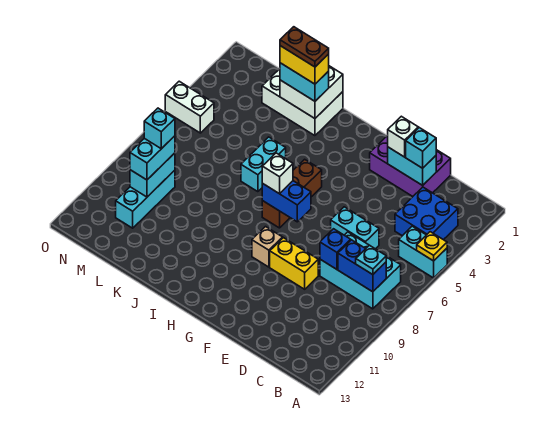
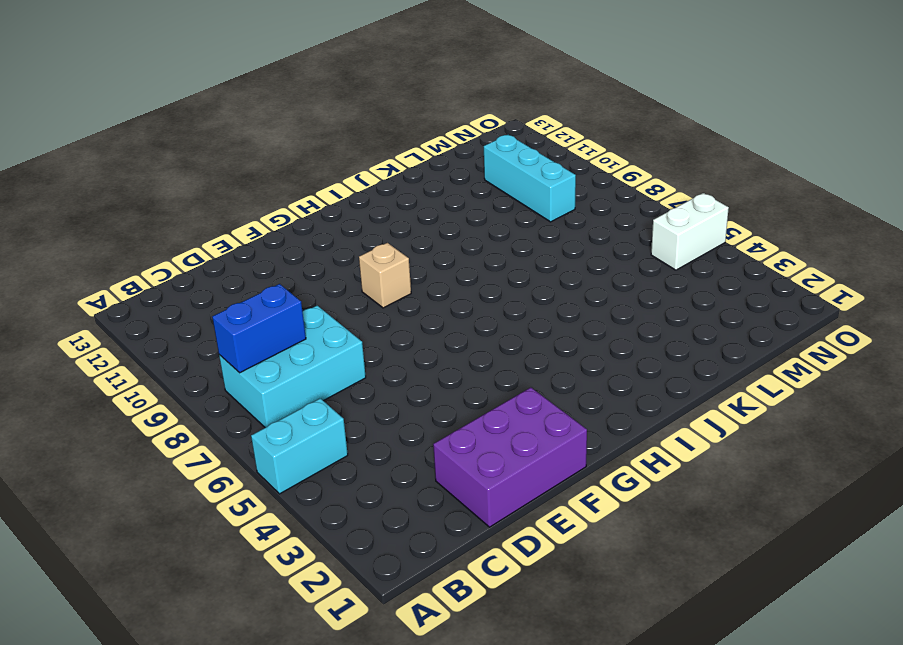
none -> blue brick B3:C4 level 1
none -> cyan brick D6:E6 level 1
none -> yellow brick E9:F9 level 1

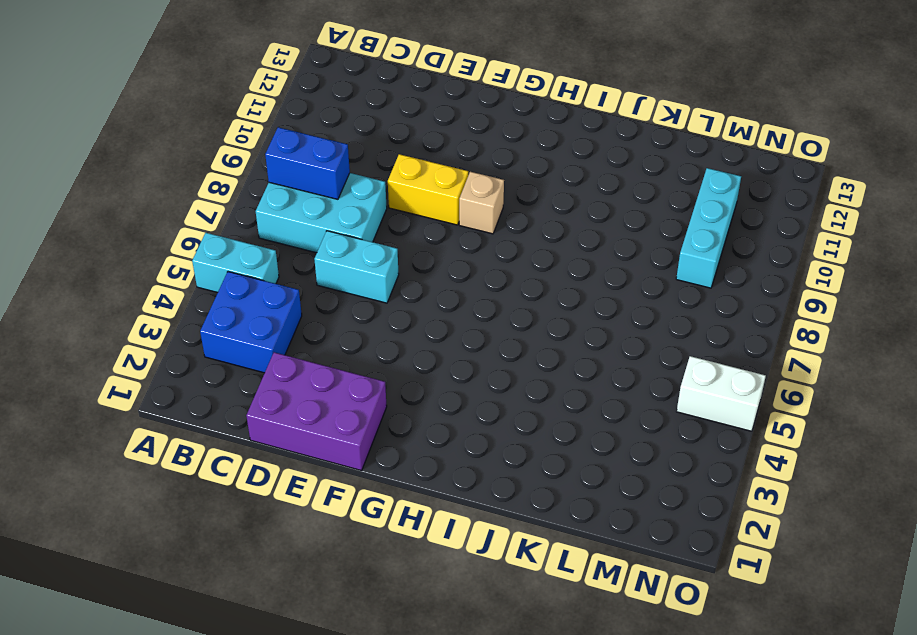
none -> brown brick H5:H7 level 1
none -> white brick J1:L2 level 1
none -> cyan brick J5:J6 level 1

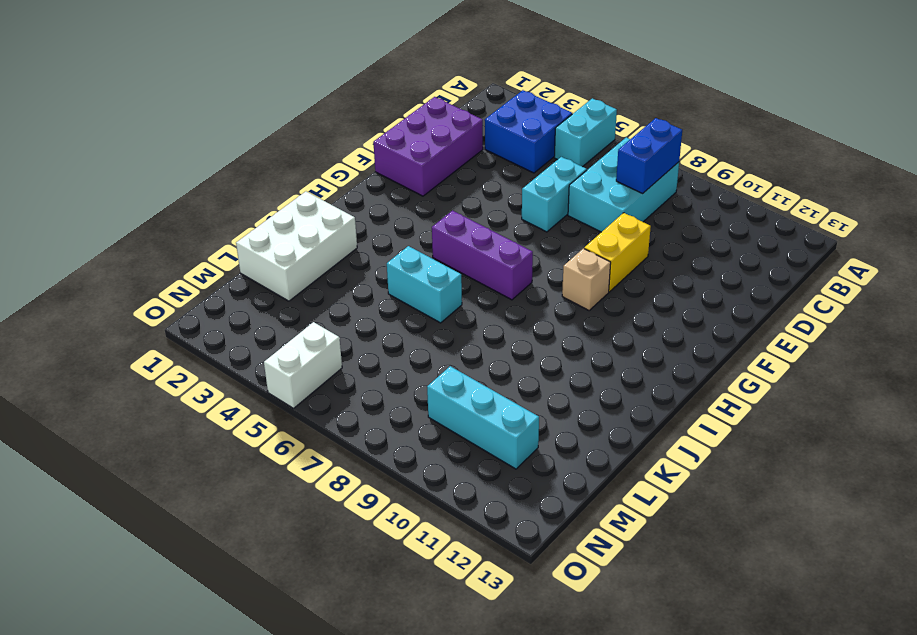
purple brick H5:H7 level 1 -> brown brick H5:H7 level 1
none -> yellow plate A5 level 2
none -> cyan brick D2:E2 level 2
none -> blue brick D8 level 2

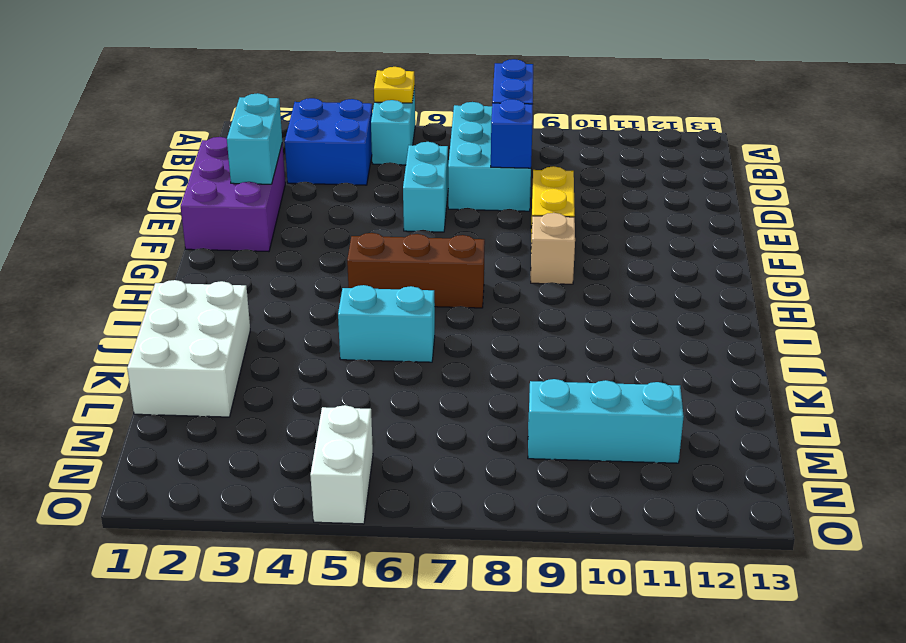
none -> blue brick G7:H7 level 2
none -> white brick J1:K2 level 2
none -> cyan brick M9:M10 level 2

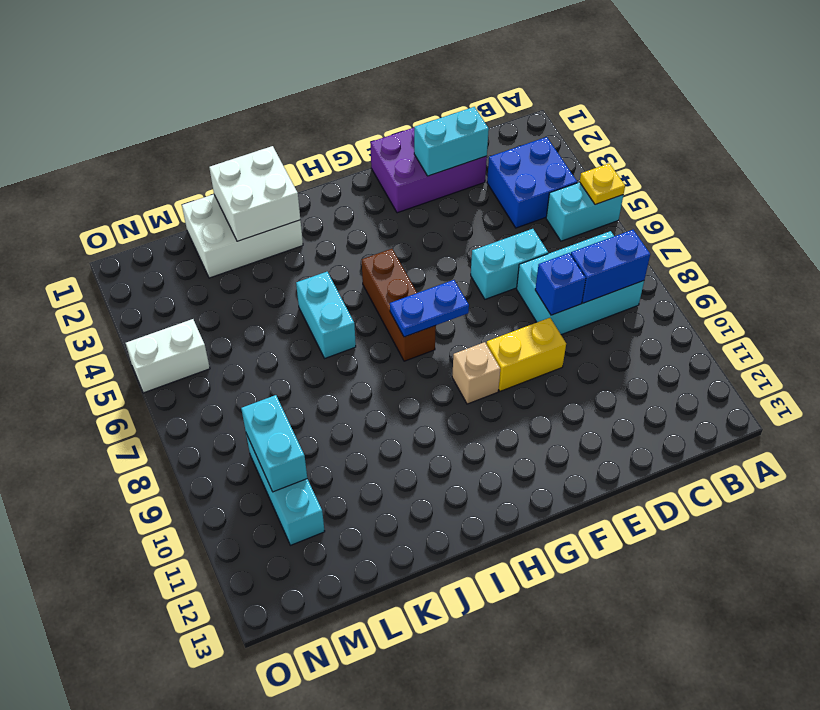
blue plate G7:H7 level 2 -> blue brick G7:H7 level 2
none -> cyan plate B8 level 3
none -> cyan brick D2 level 3
none -> white brick E2 level 3

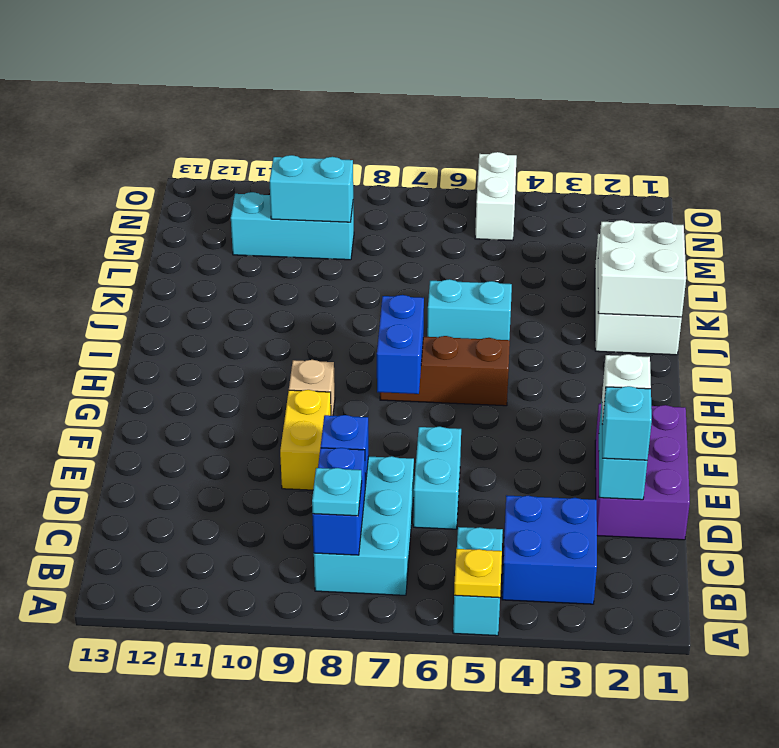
none -> white brick H7 level 3
none -> cyan brick J2:K2 level 3
none -> cyan brick M9:M10 level 3

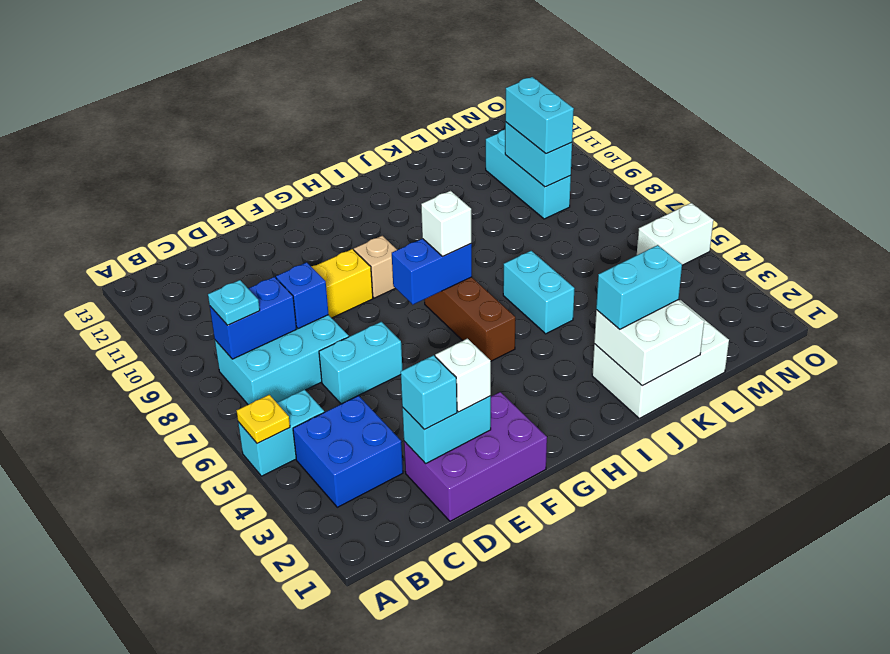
none -> yellow brick J2:K2 level 4
none -> cyan brick M9 level 4
none -> brown plate J2:K2 level 5

